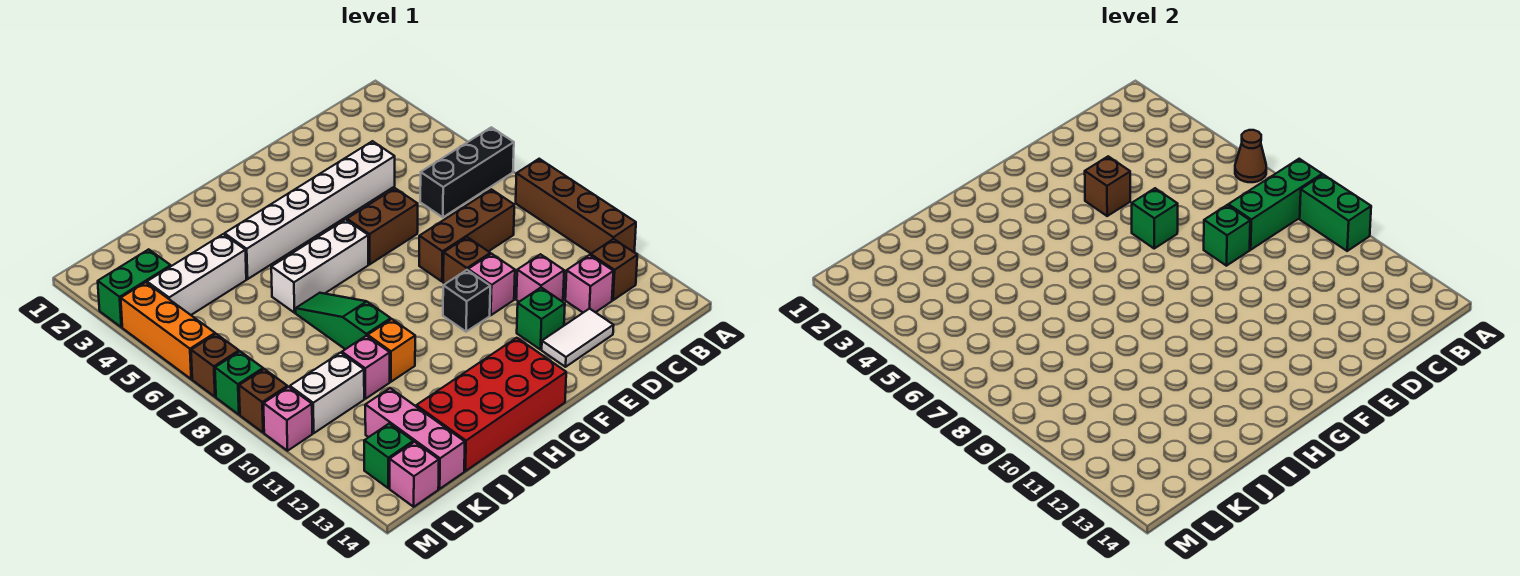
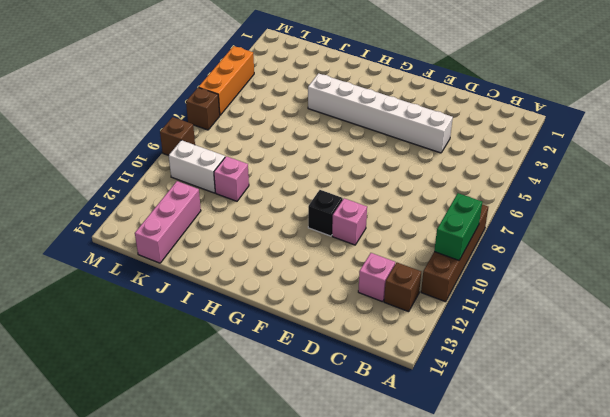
none -> black brick A6:C6 level 1
none -> brown brick C8:E8 level 1
none -> pink brick D11 level 1
none -> white tile D13:E13 level 1

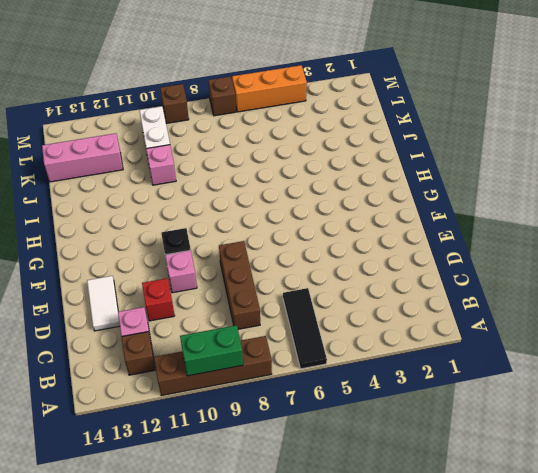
black tile A6:C6 level 1 -> black brick A6:C6 level 1
red brick D11 level 1 -> pink brick D11 level 1
none -> white brick D4:I4 level 1
none -> brown brick E6:F6 level 1
none -> brown brick E9 level 1
none -> green brick E12 level 1

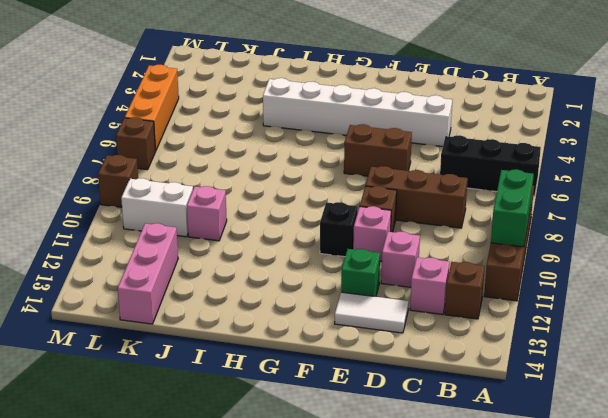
none -> white brick G6:I6 level 1
none -> red brick G13:J14 level 1
none -> green slope I7:I9 level 1 top 9
none -> orange brick I10 level 1

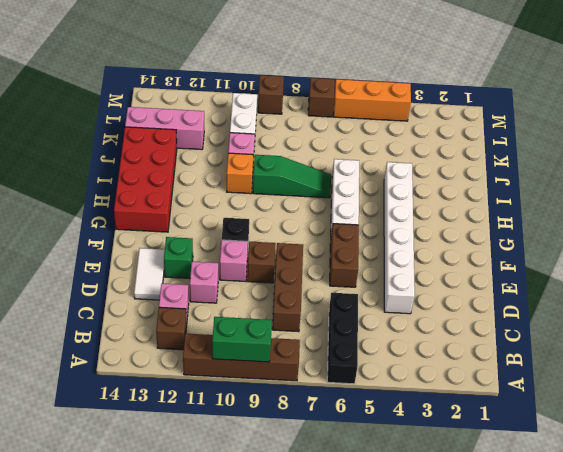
none -> white brick J4:L4 level 1
none -> green brick L3:M3 level 1
none -> green brick L13 level 1
none -> pink brick L14 level 1

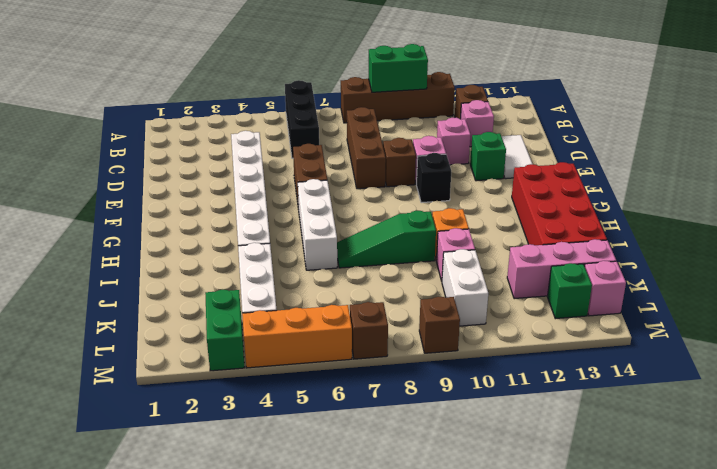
none -> green brick M8 level 1
none -> pink brick M10 level 1
none -> brown cone A6 level 2
none -> green brick A8:C8 level 2

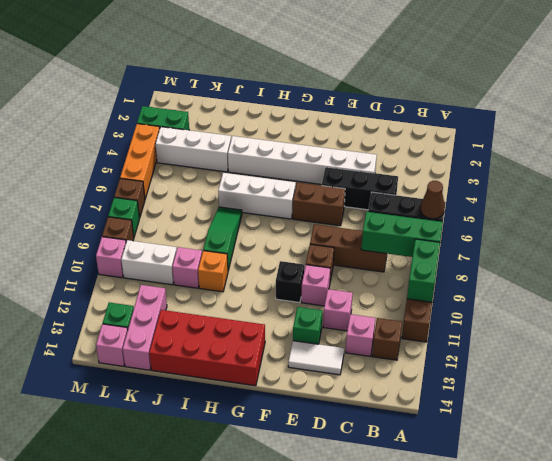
black brick C5:E5 level 1 -> none
none -> green brick D8 level 2
none -> brown brick E4 level 2
none -> green brick E6 level 2

